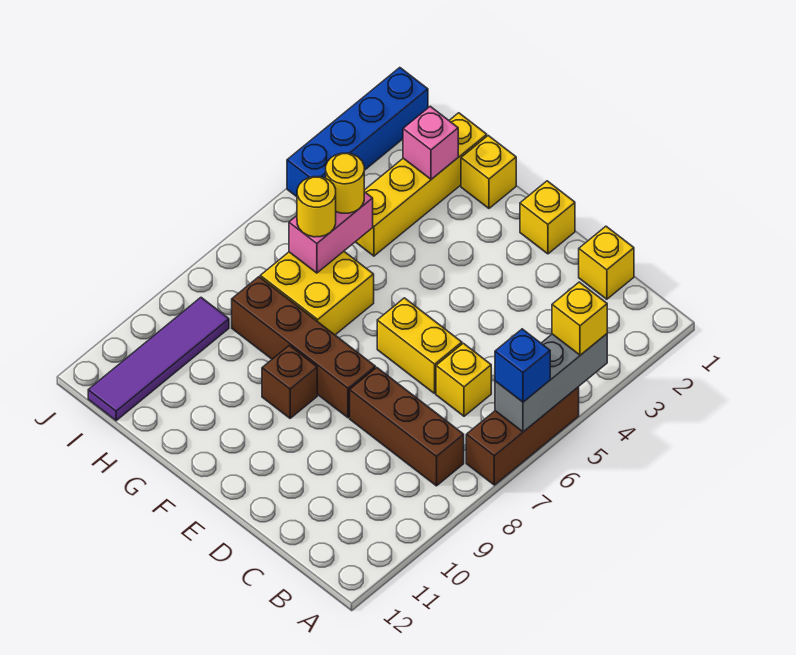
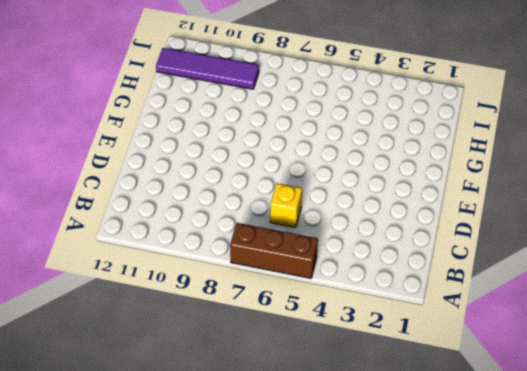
none -> brown brick B8:D8 level 1
none -> yellow brick C1 level 1
none -> yellow brick D6:E6 level 1

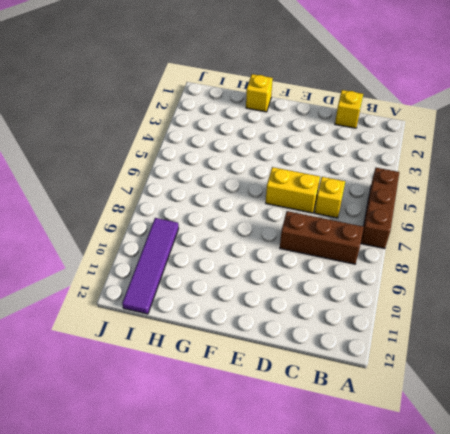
none -> yellow brick E1 level 1
none -> brown brick E8:H8 level 1
none -> brown brick F9 level 1

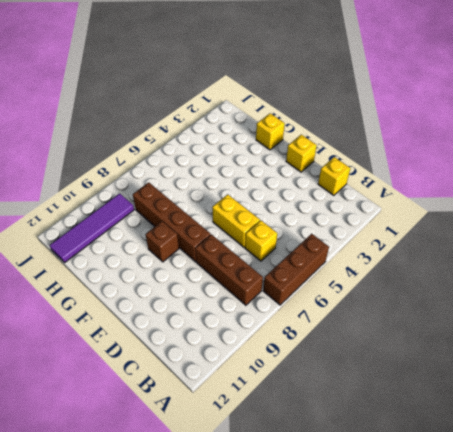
none -> yellow brick G6:H7 level 1
none -> yellow brick H1:H4 level 1
none -> blue brick J1:J4 level 1

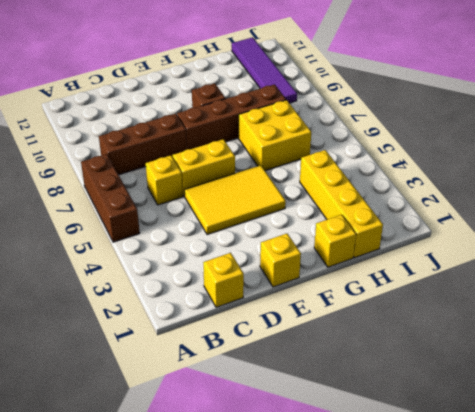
yellow tile D4:F5 level 1 -> none
none -> blue brick J1:J4 level 1
none -> grey brick A4:A6 level 2
none -> pink brick H2 level 2

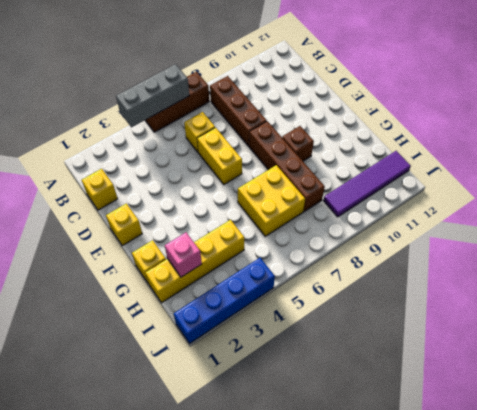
none -> pink brick H5:H6 level 2
none -> yellow brick A4 level 3
none -> blue brick A6 level 3

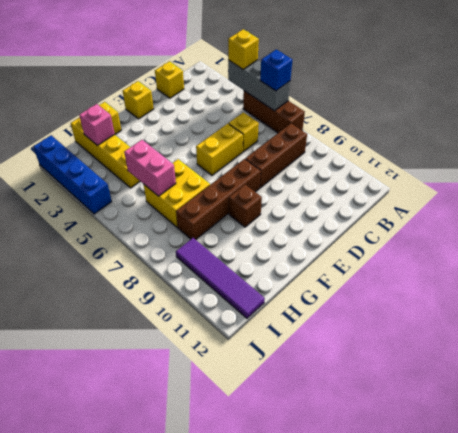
none -> yellow round brick H5 level 3
none -> yellow round brick H6 level 3

